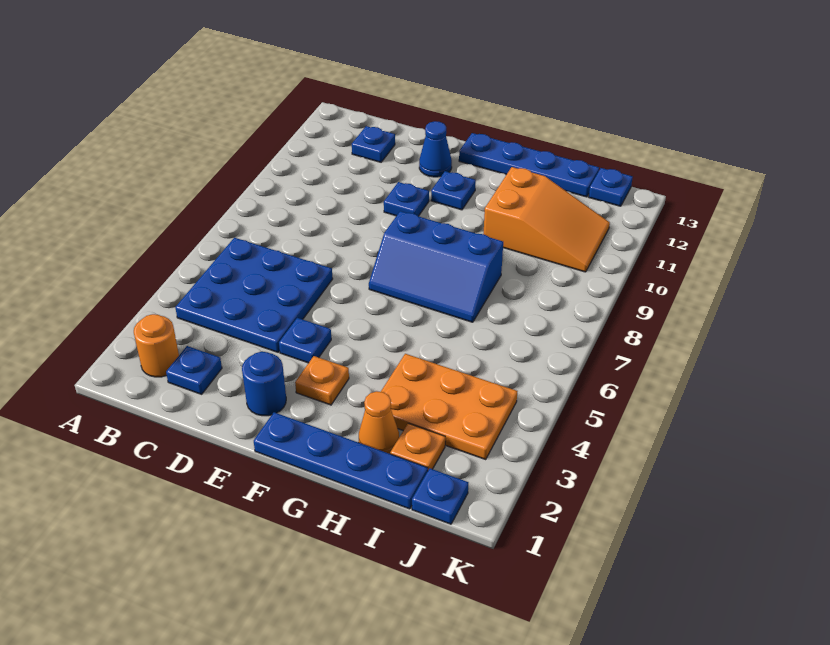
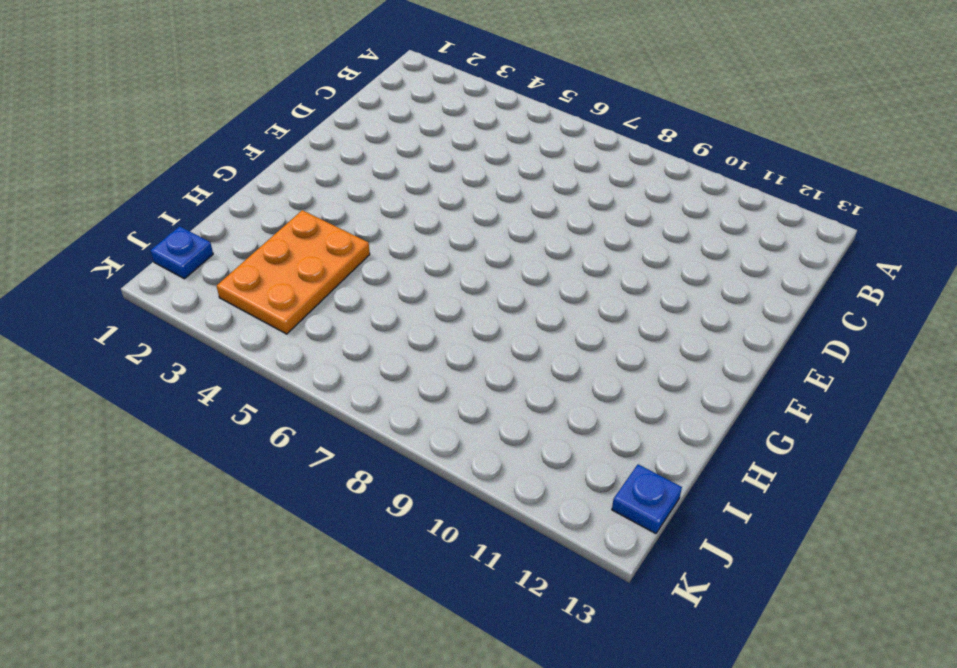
none -> orange round brick B2 level 1
none -> blue plate B4:D6 level 1
none -> blue plate C2 level 1

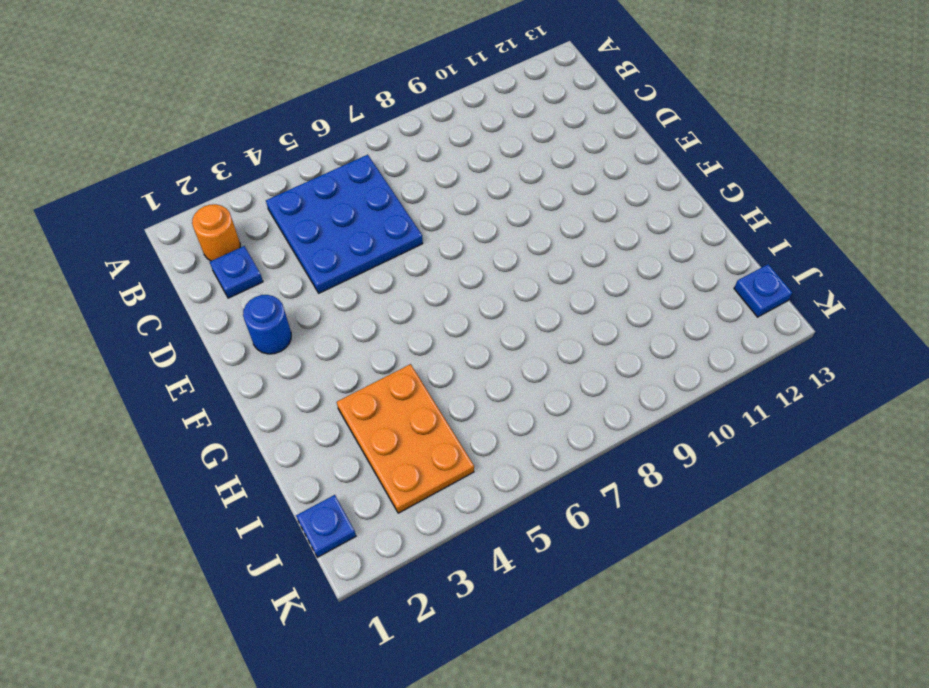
none -> blue plate C12 level 1
none -> blue plate E4 level 1
none -> blue plate E10 level 1

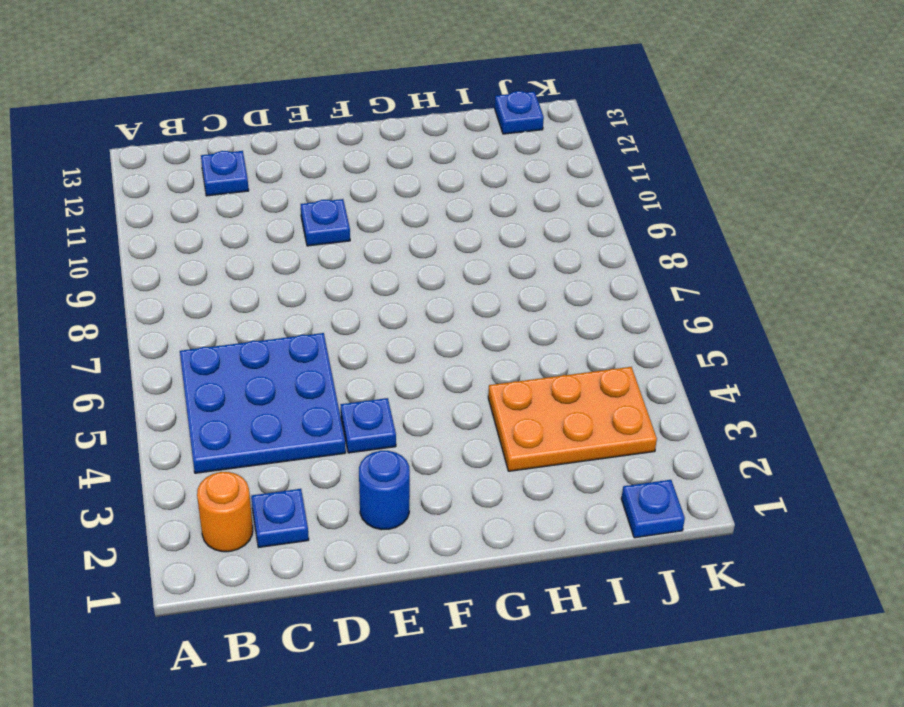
none -> blue cone E12 level 1
none -> blue plate F1:I1 level 1
none -> orange plate F3 level 1

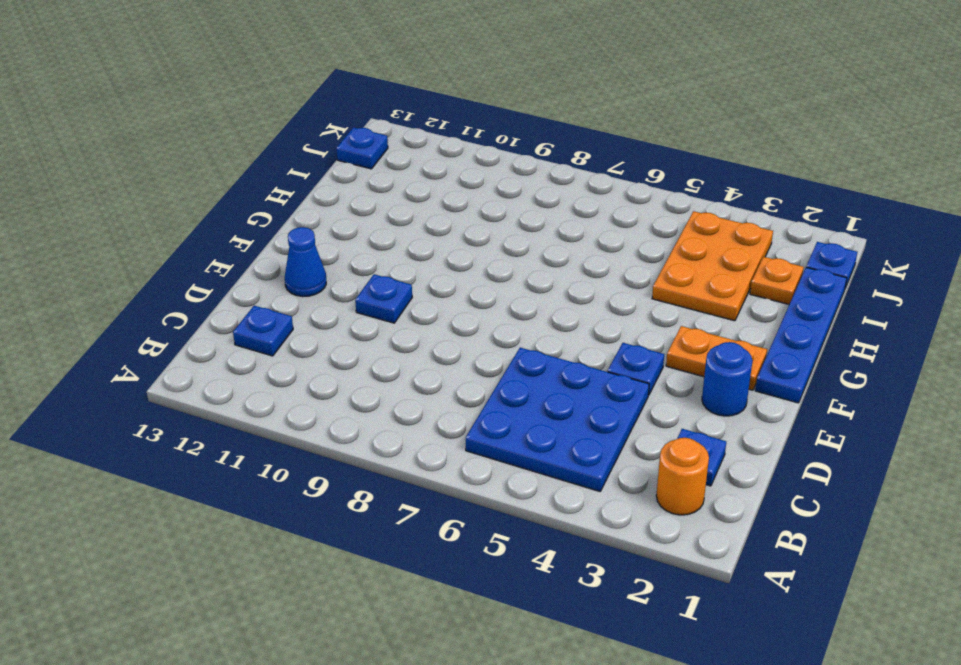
orange plate F2:F3 level 1 -> orange plate F3 level 1
none -> blue slope F7:H8 level 1 top 8
none -> blue plate F11 level 1
none -> blue plate F13:I13 level 1

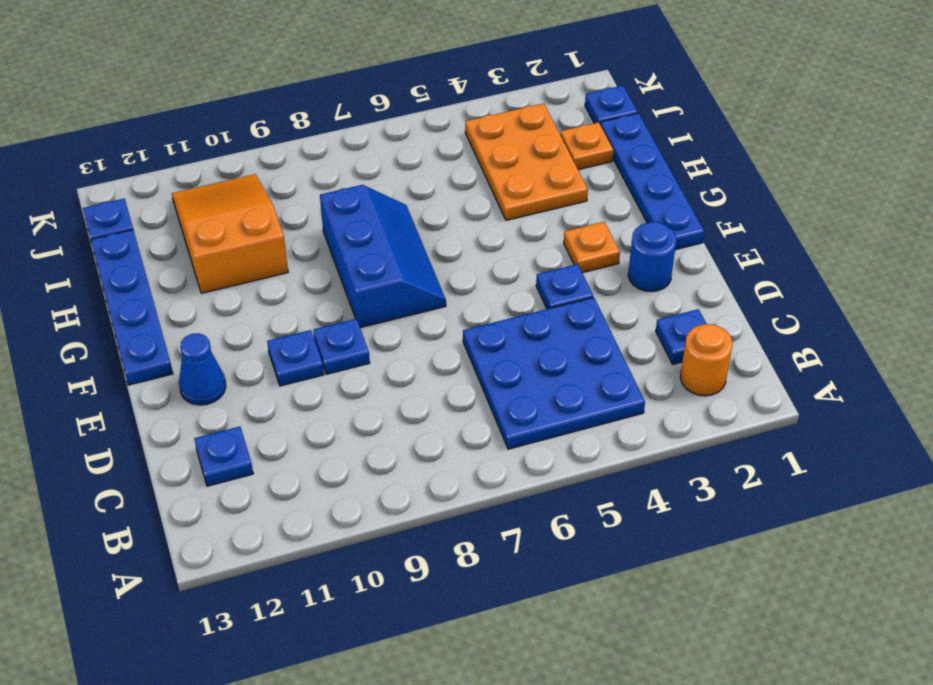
blue plate E9 level 1 -> blue plate F11 level 1
none -> orange cone H2 level 1

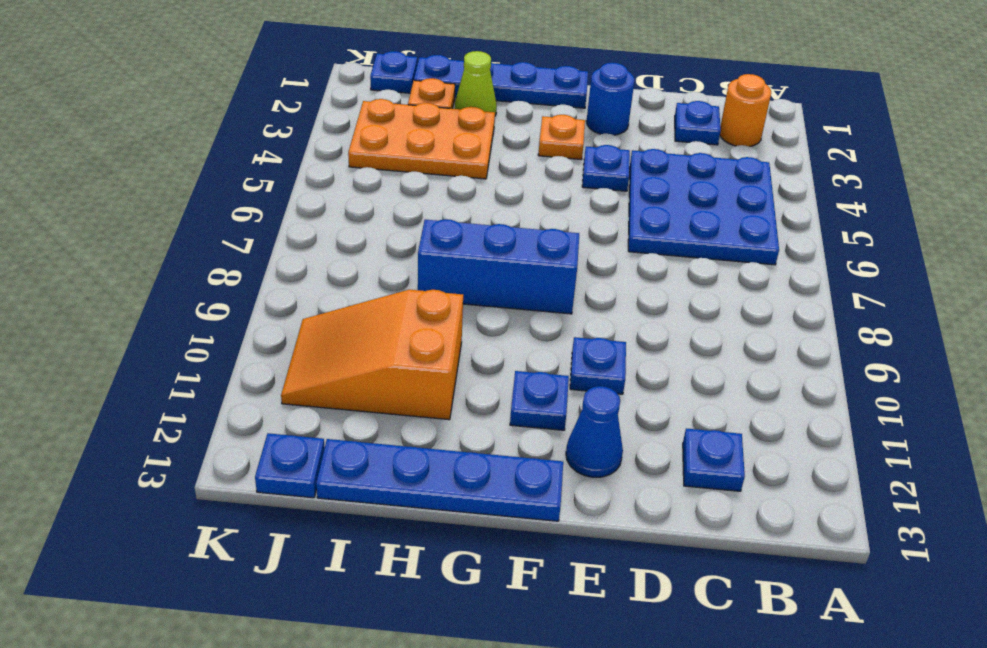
lime cone H2 level 1 -> orange cone H2 level 1

